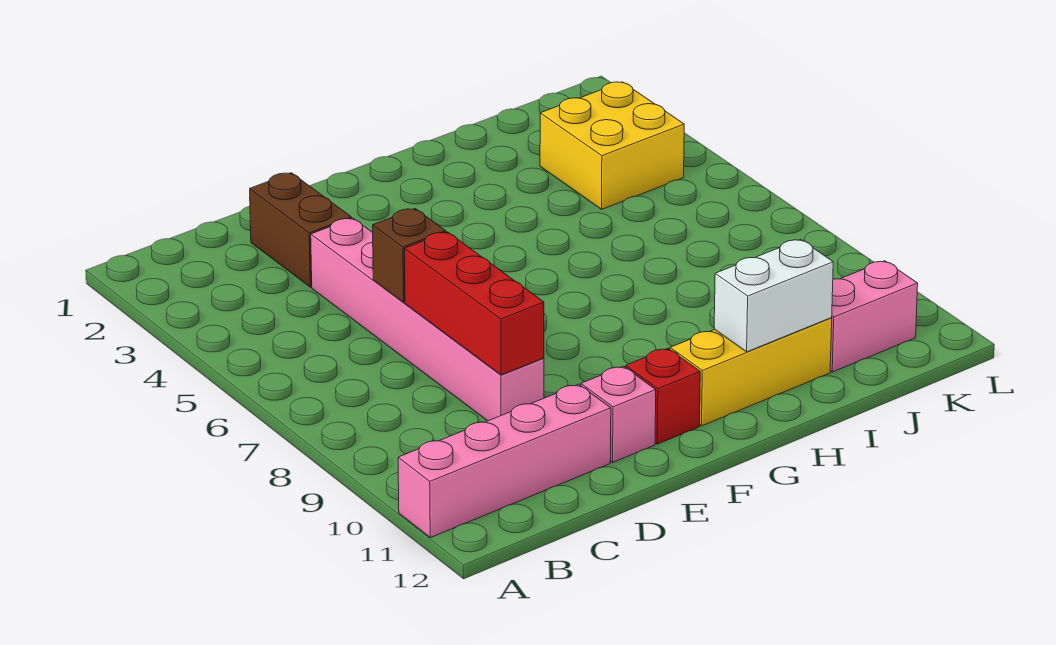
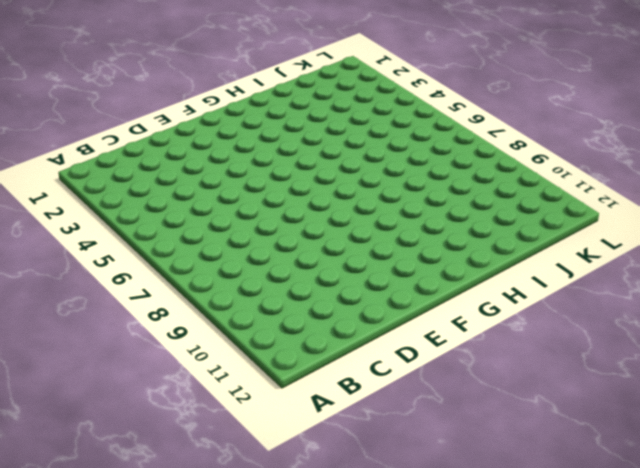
none -> pink brick A11:D11 level 1
none -> brown brick D2:D3 level 1

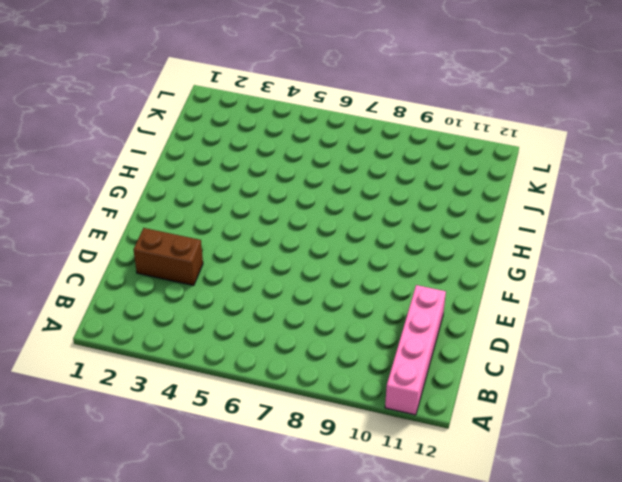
none -> pink brick D4:D9 level 1
none -> pink brick E11 level 1

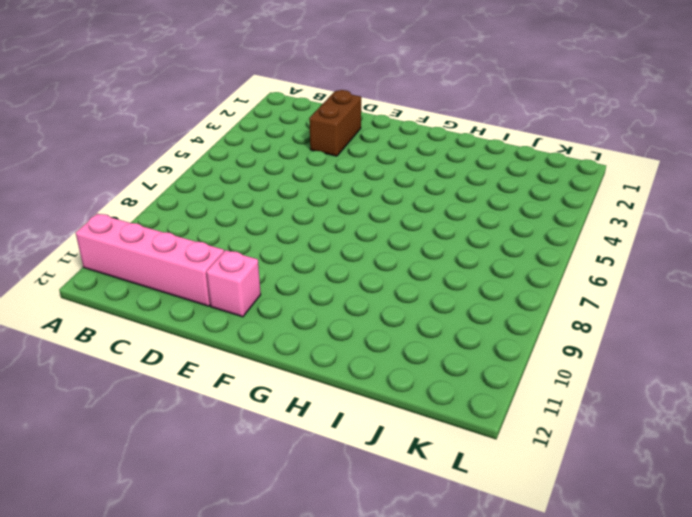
none -> pink brick D4:D9 level 1
none -> red brick F11 level 1

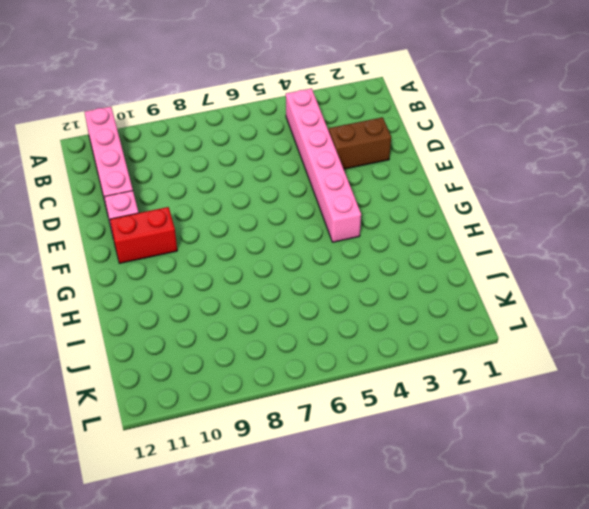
pink brick B4:G4 level 1 -> pink brick D4:D9 level 1
red brick F10:F11 level 1 -> red brick F11 level 1
none -> yellow brick G11:I11 level 1
none -> yellow brick J3:K4 level 1

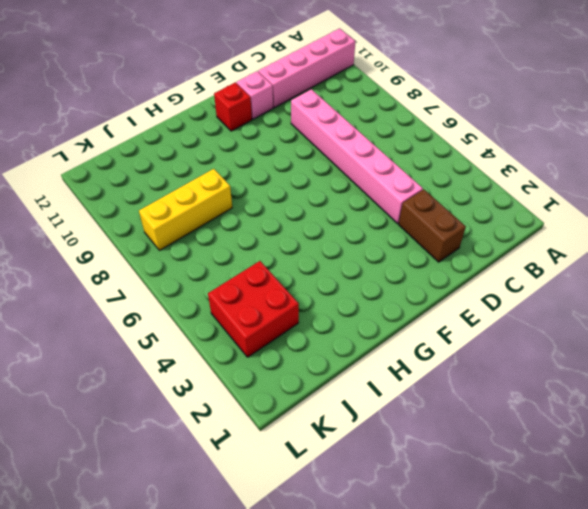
yellow brick I8:K8 level 1 -> yellow brick G11:I11 level 1
red brick J3:K4 level 1 -> yellow brick J3:K4 level 1
none -> pink brick J11:K11 level 1
none -> brown brick D6 level 2

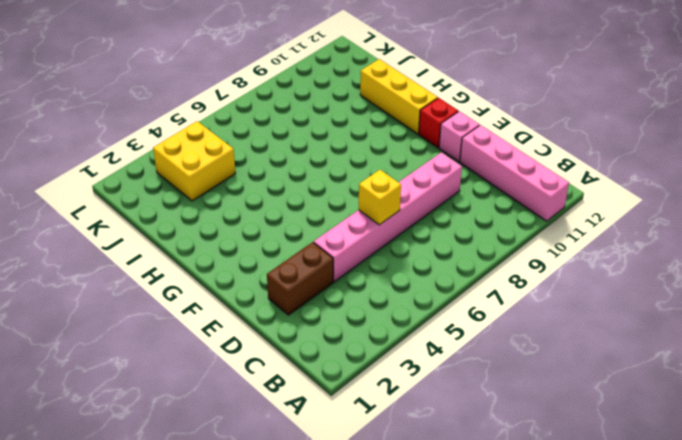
yellow brick D6 level 2 -> brown brick D6 level 2
none -> pink brick J11:K11 level 1
none -> red brick D7:D9 level 2

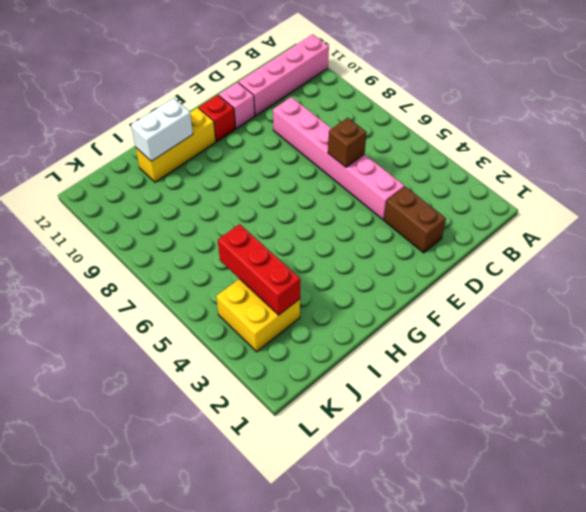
red brick J3:J5 level 2 -> red brick D7:D9 level 2
none -> pink brick J11:K11 level 1

